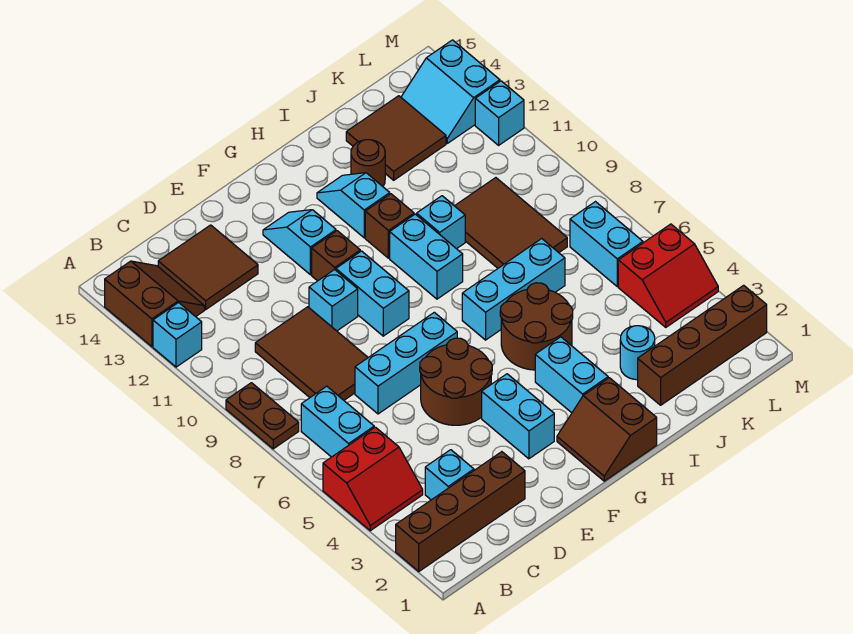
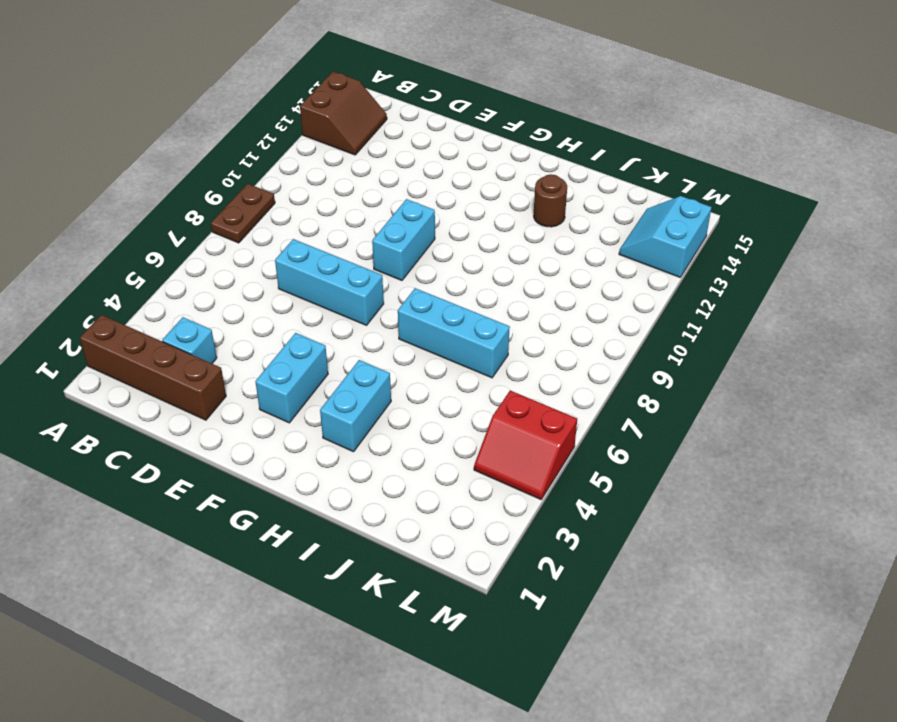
none -> red slope A4:B5 level 1 top 5
none -> cyan brick A12 level 1
none -> cyan brick B6:B7 level 1
none -> brown tile C8:D10 level 1

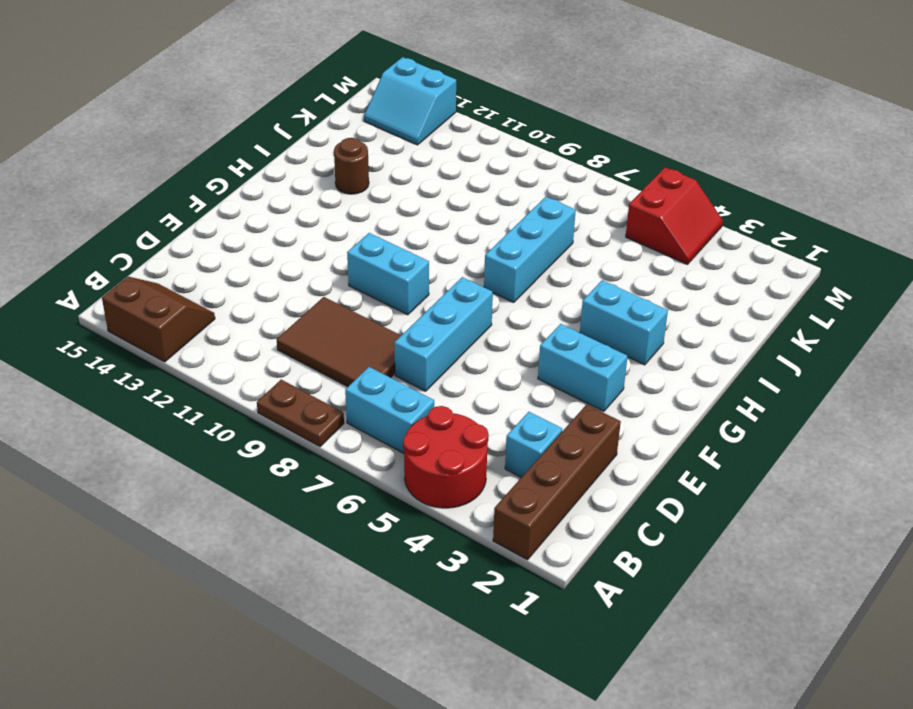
red round brick A4:B5 level 1 -> red slope A4:B5 level 1 top 5
none -> cyan brick A12 level 1
none -> brown tile C13:D14 level 1
none -> brown round brick E5:F6 level 1
none -> cyan brick E10 level 1

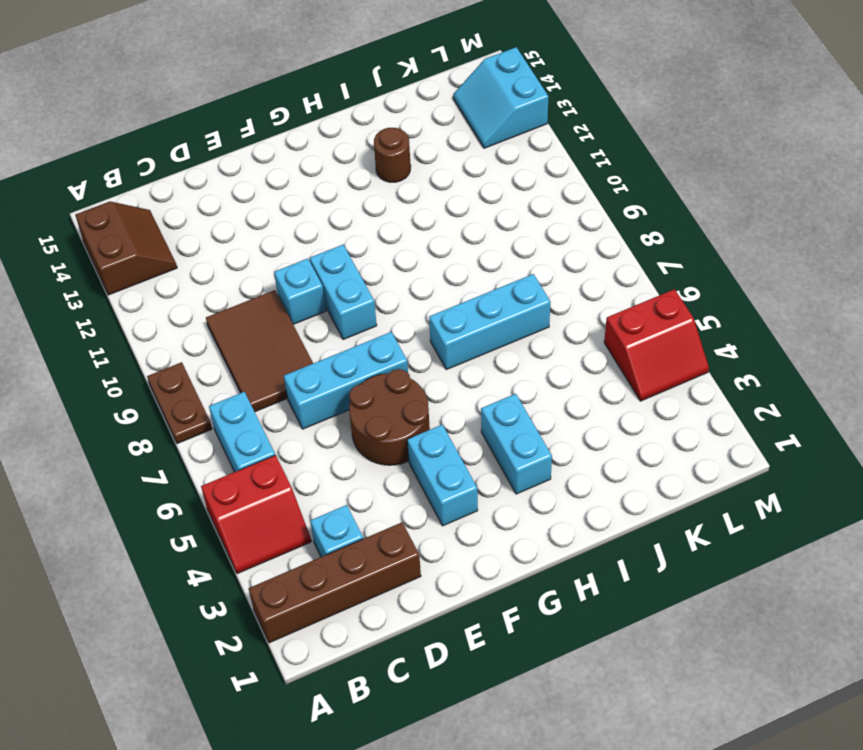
none -> cyan brick A12 level 1
none -> brown tile C13:D14 level 1
none -> brown brick F11 level 1
none -> cyan slope F12:F13 level 1 top 12

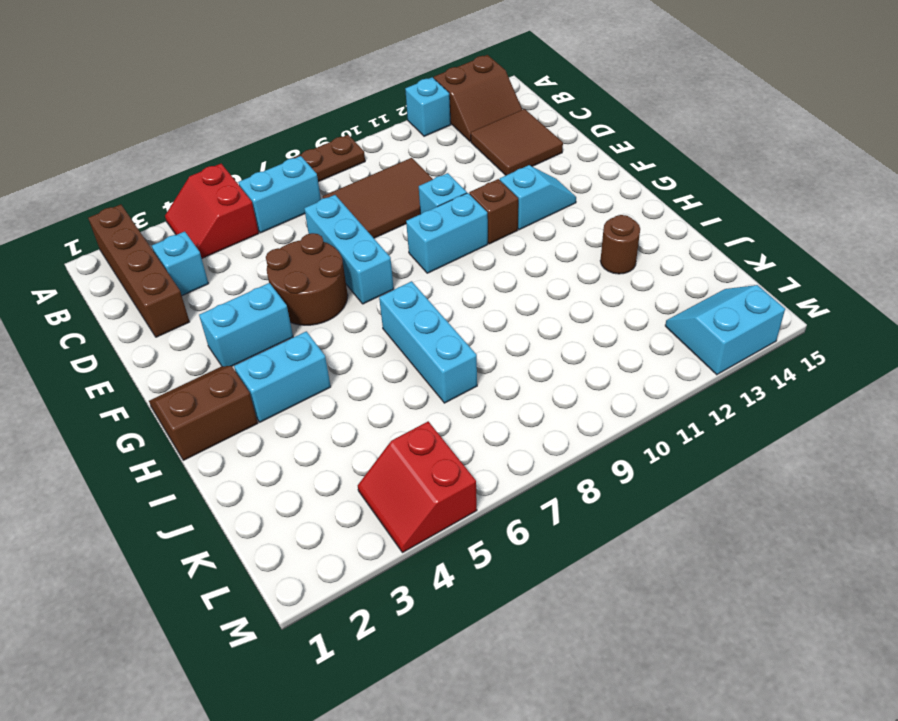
none -> brown round brick H5:I6 level 1
none -> cyan brick H9:H10 level 1
none -> brown brick H11 level 1
none -> cyan slope H12:H13 level 1 top 12

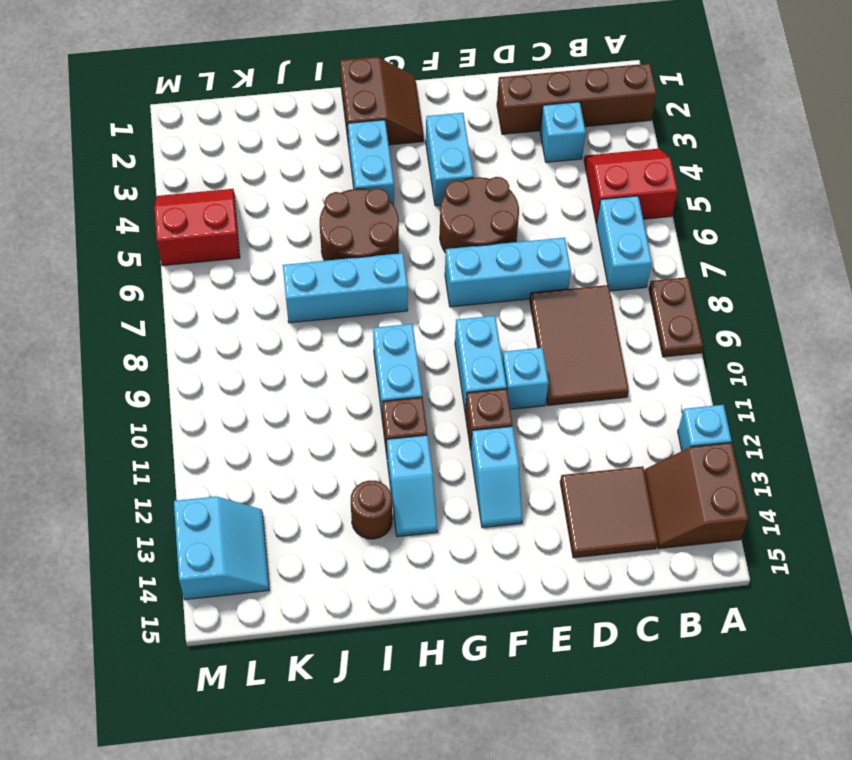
none -> cyan brick I10 level 1
none -> brown brick J2:M2 level 1
none -> cyan round brick J3 level 1
none -> brown tile J8:K10 level 1

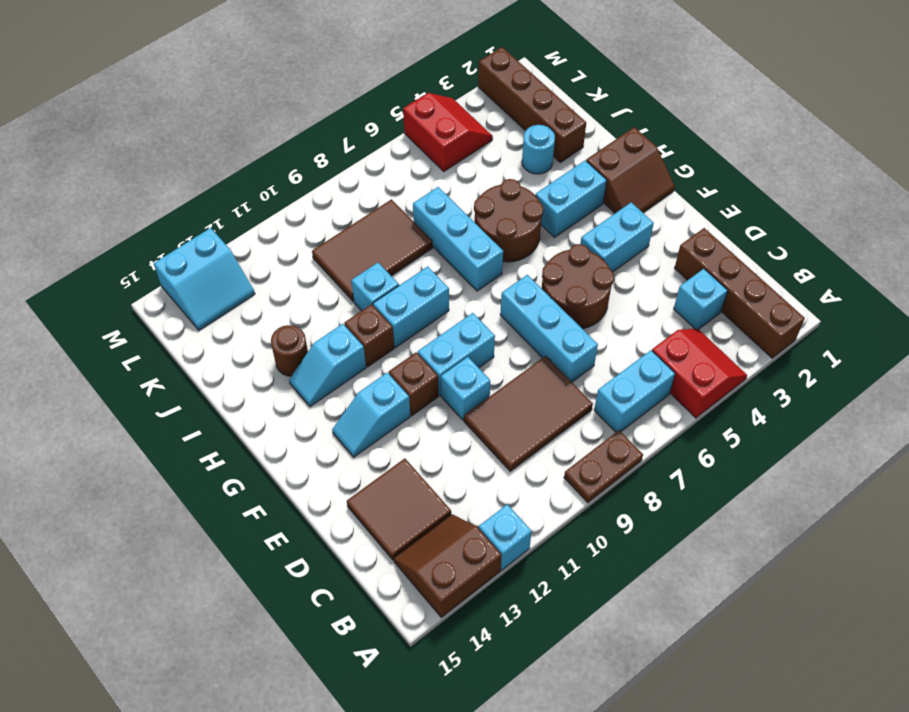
none -> brown tile J13:K14 level 1
none -> cyan brick L6:L7 level 1
none -> cyan brick M12 level 1

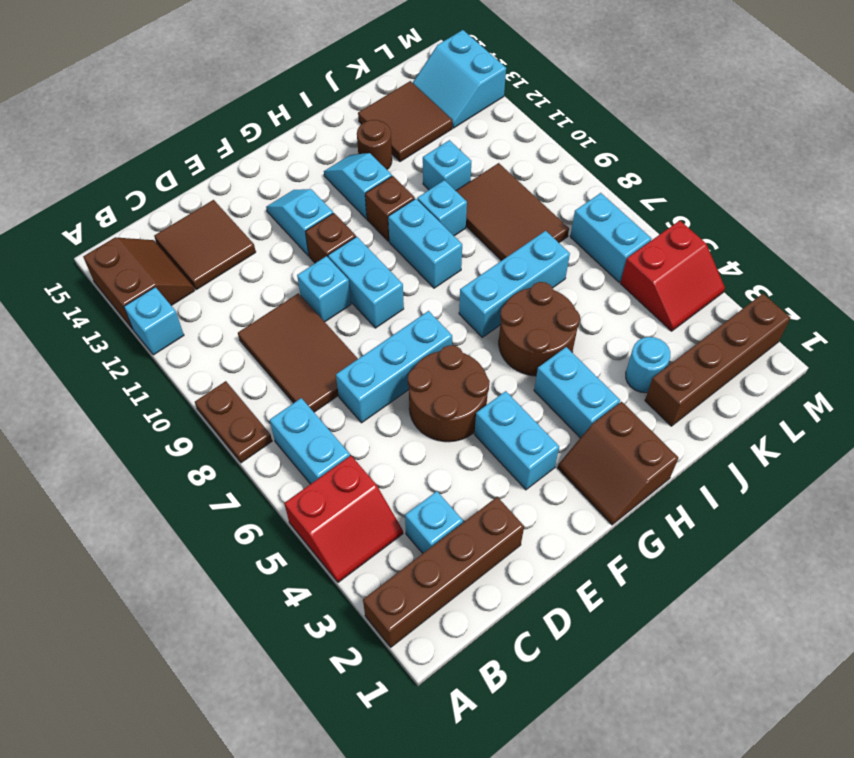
cyan brick J11 level 1 -> cyan brick M12 level 1

